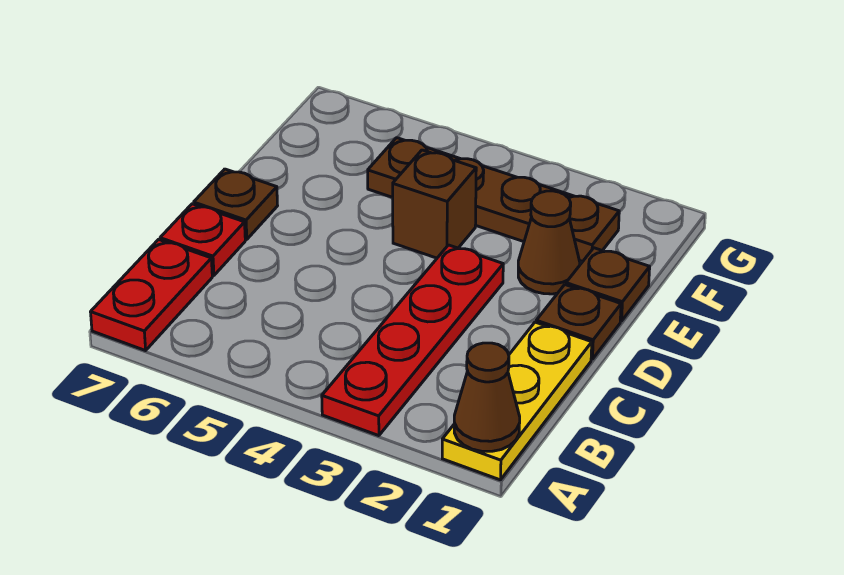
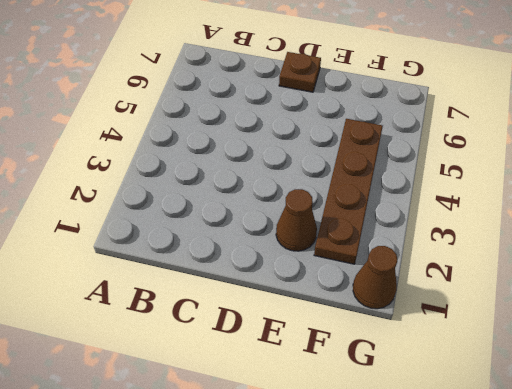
brown cone G1 level 1 -> brown cone A1 level 2
none -> yellow plate A1:C1 level 1
none -> red plate A3:D3 level 1

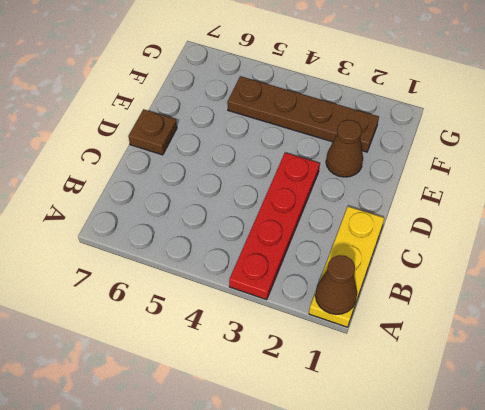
none -> red plate A7:B7 level 1
none -> red plate C7 level 1

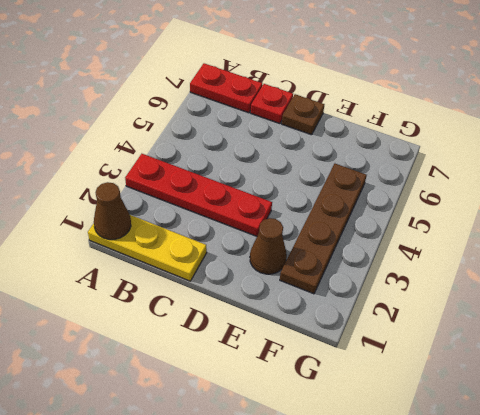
none -> brown plate D1 level 1
none -> brown plate E1 level 1

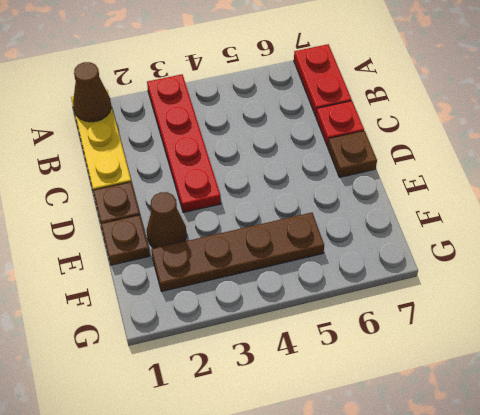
none -> brown brick E4 level 1

